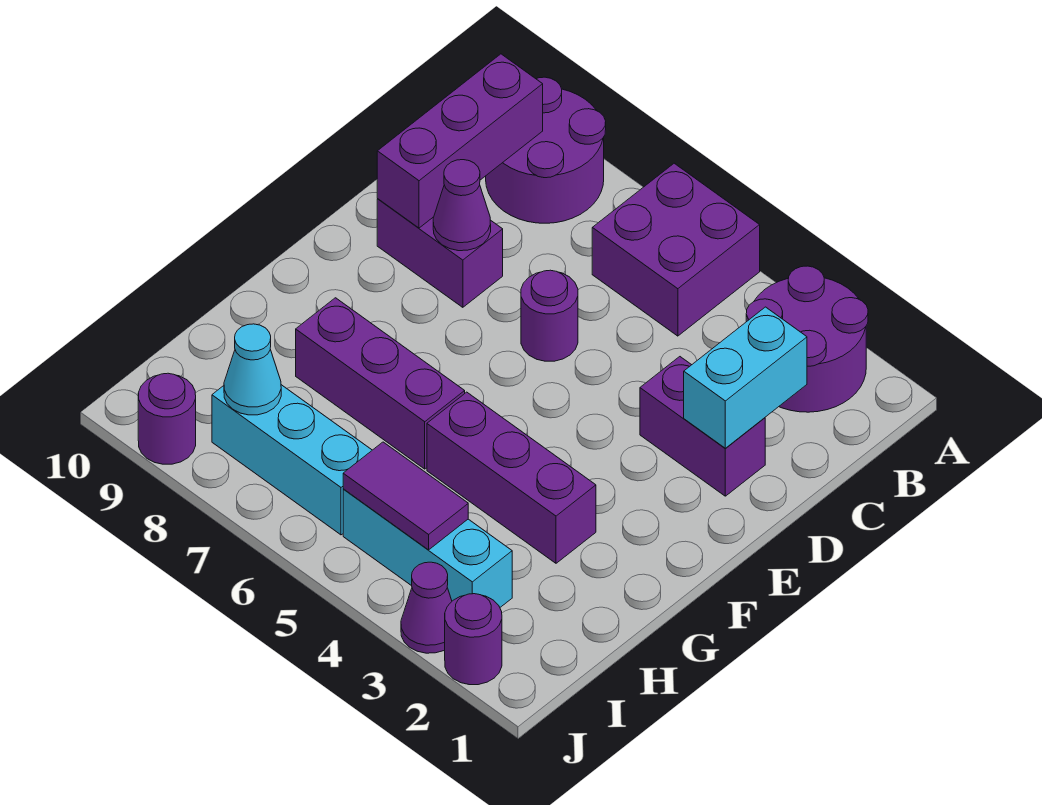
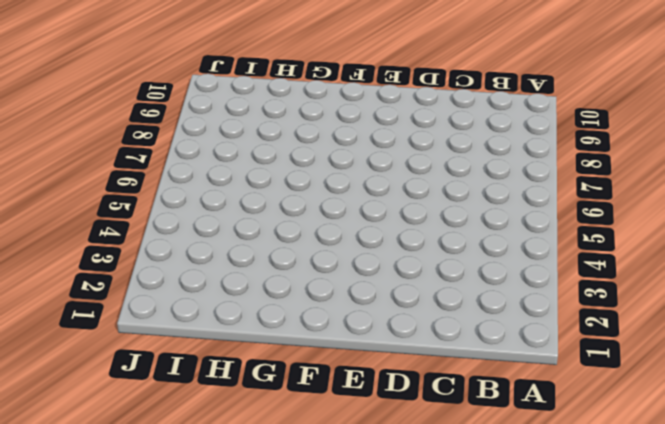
none -> purple round brick A2:B3 level 1
none -> purple brick A5:B6 level 1
none -> purple round brick A8:B9 level 1

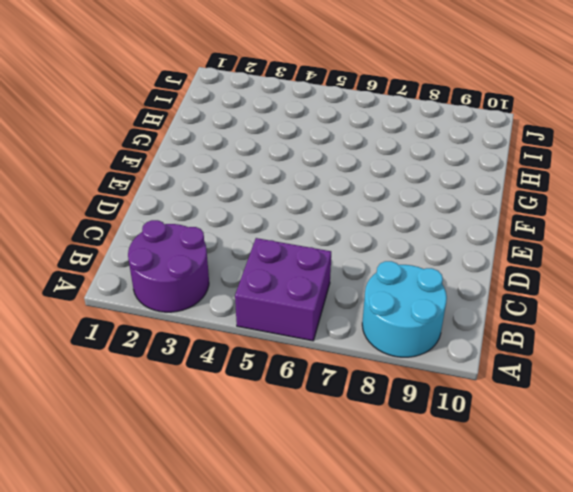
cyan round brick A8:B9 level 1 -> purple round brick A8:B9 level 1
none -> purple brick D2:D3 level 1
none -> purple round brick D6 level 1
none -> purple brick D8:D9 level 1

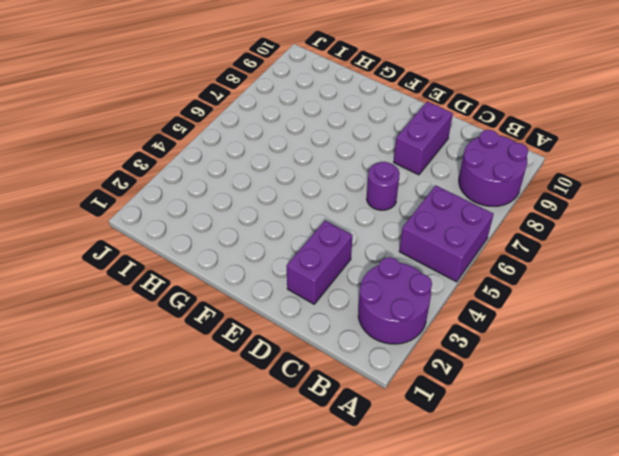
none -> purple brick G3:G5 level 1
none -> purple brick G6:G8 level 1
none -> cyan brick I3:I5 level 1

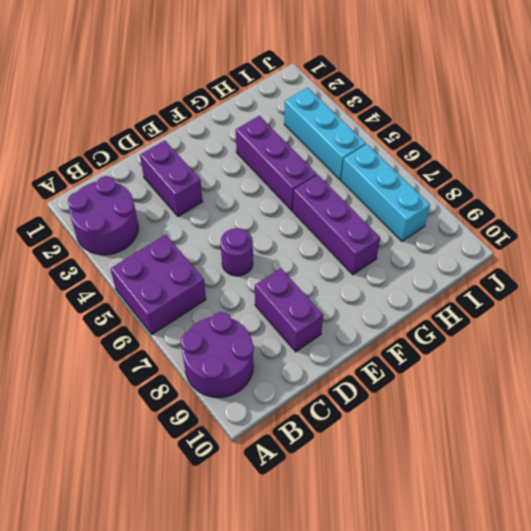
none -> purple round brick J2 level 1
none -> purple cone J3 level 1
none -> purple round brick J9 level 1

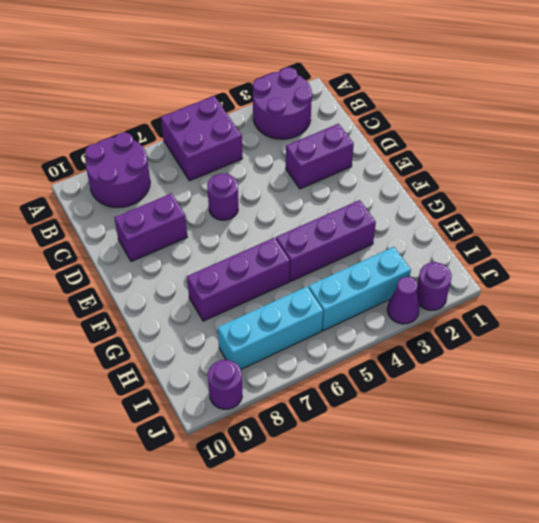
none -> purple brick B9:D9 level 2
none -> cyan brick C2:D2 level 2
none -> purple cone D8 level 2

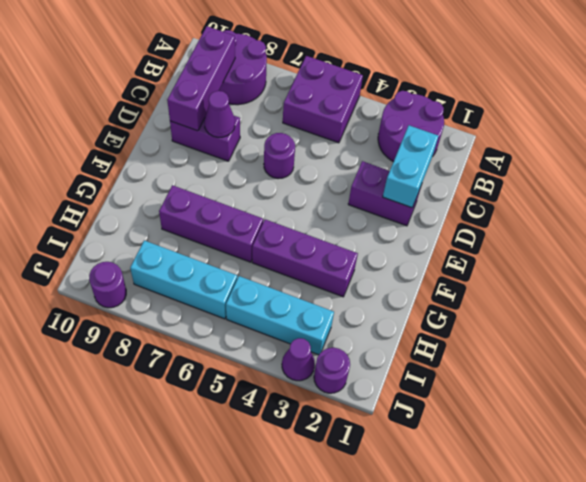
none -> purple tile I4:I5 level 2
none -> cyan cone I8 level 2

